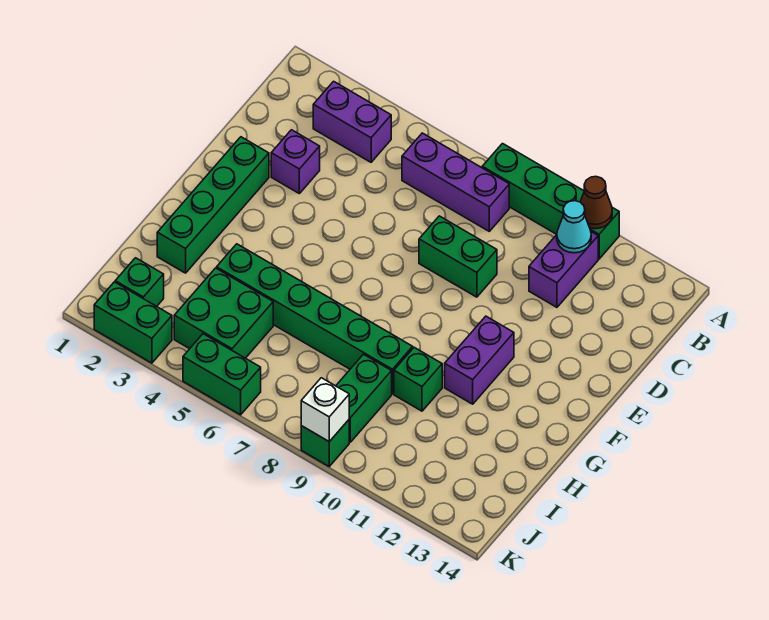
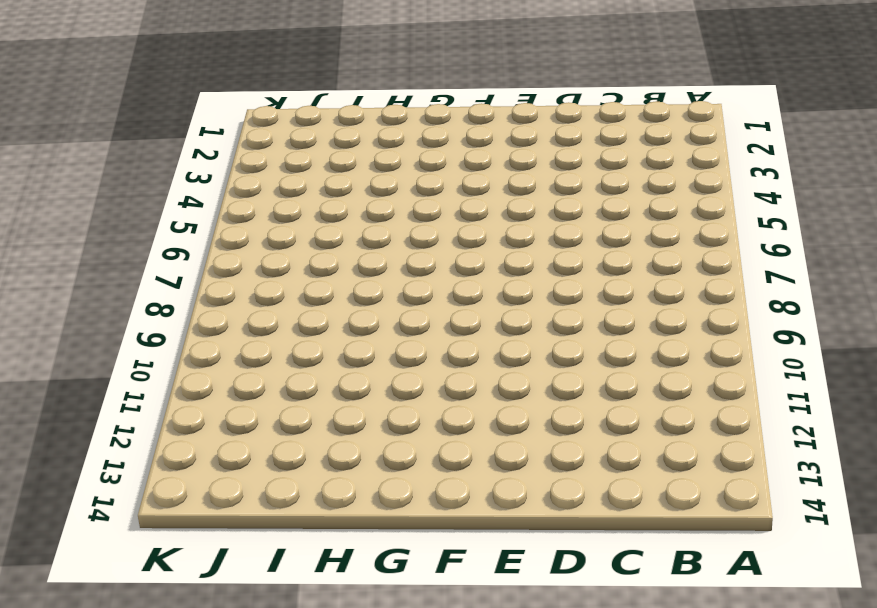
none -> green brick A8:A11 level 1
none -> purple brick B3:B4 level 1
none -> purple brick B6:B8 level 1

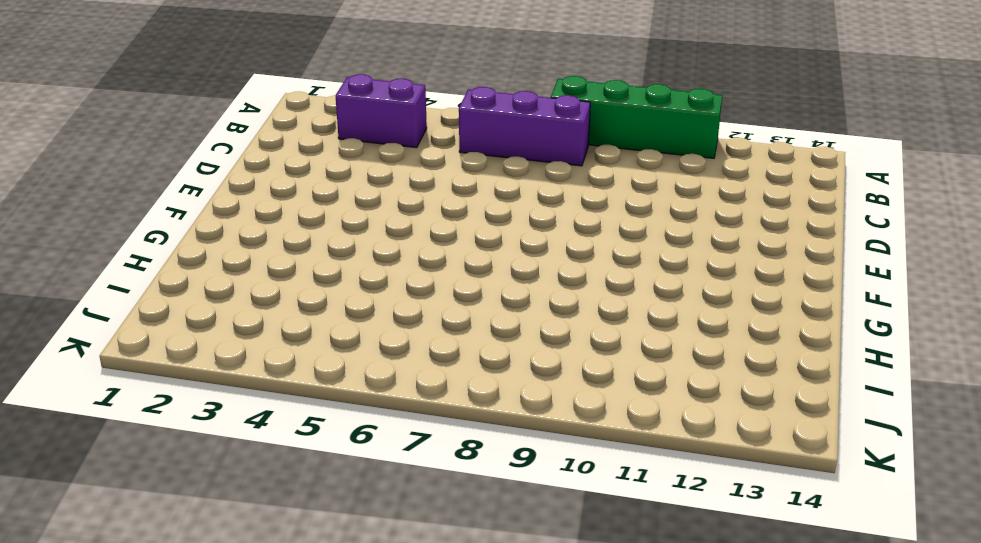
none -> purple brick B11:C11 level 1
none -> purple brick D3 level 1
none -> green brick D8:D9 level 1

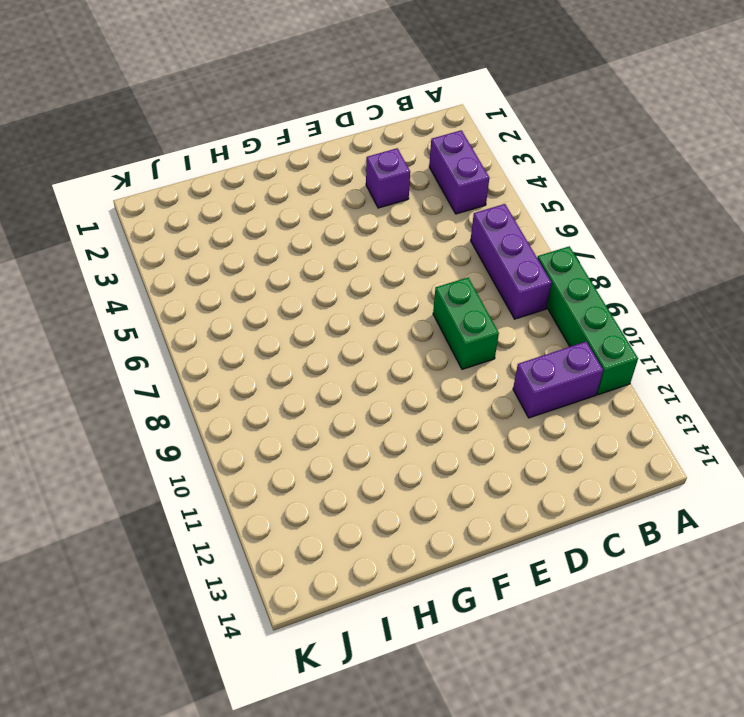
none -> green brick E2:H2 level 1
none -> purple brick F11:G11 level 1
none -> green brick H4:H9 level 1

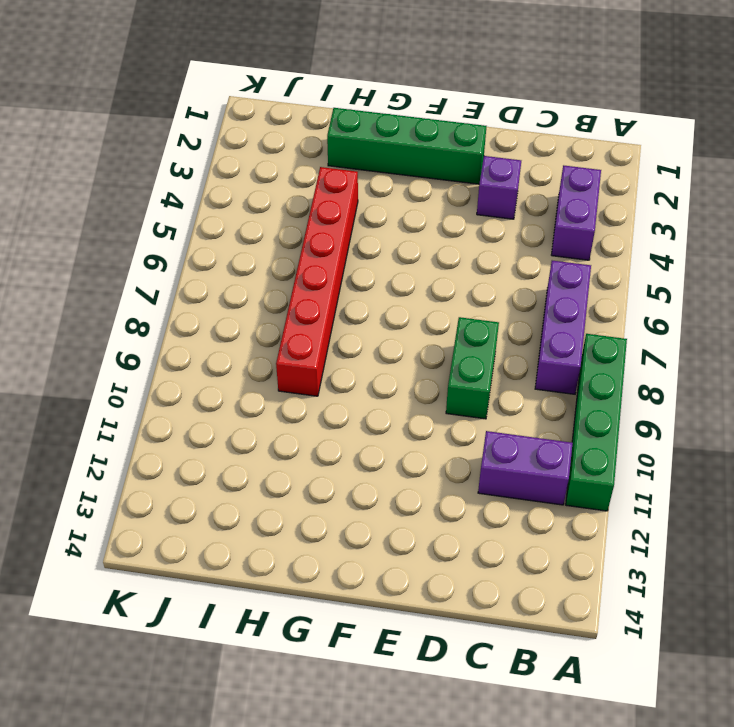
red brick H4:H9 level 1 -> green brick H4:H9 level 1
none -> purple brick F11:G11 level 1
none -> green brick H10 level 1
none -> green brick I4:J5 level 1

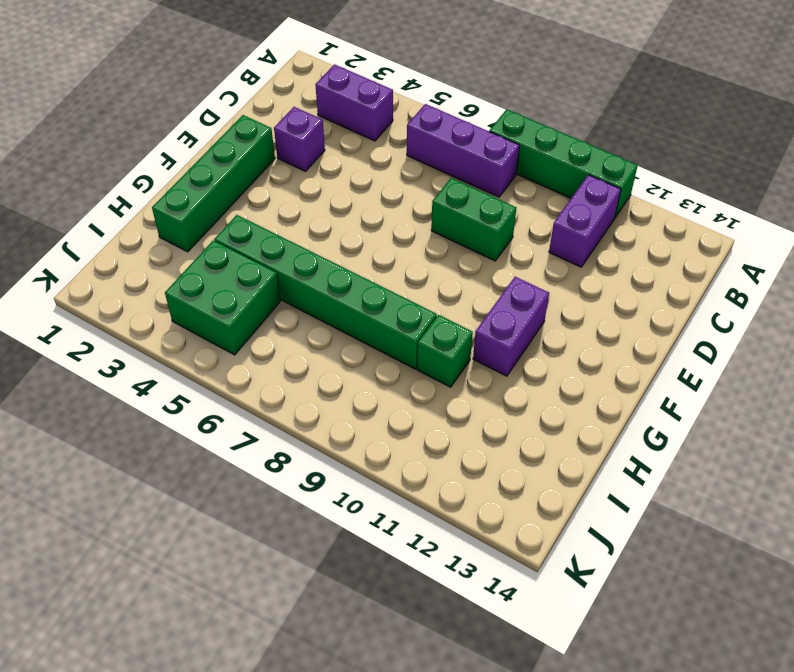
none -> green brick I9:J9 level 1
none -> green brick J2 level 1
none -> green brick K2:K3 level 1

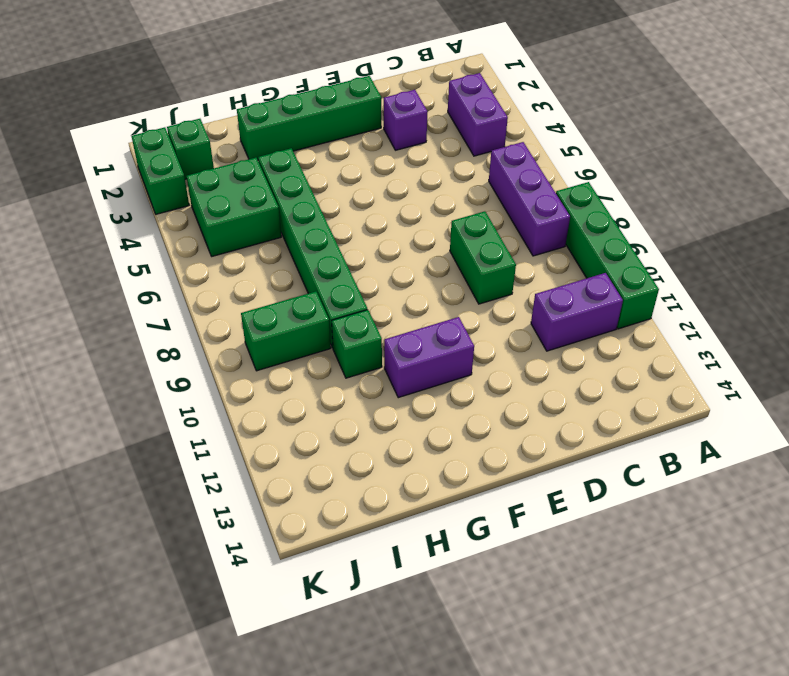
none -> green brick K5:K6 level 1
none -> green brick K9 level 1
none -> brown cone A11 level 2

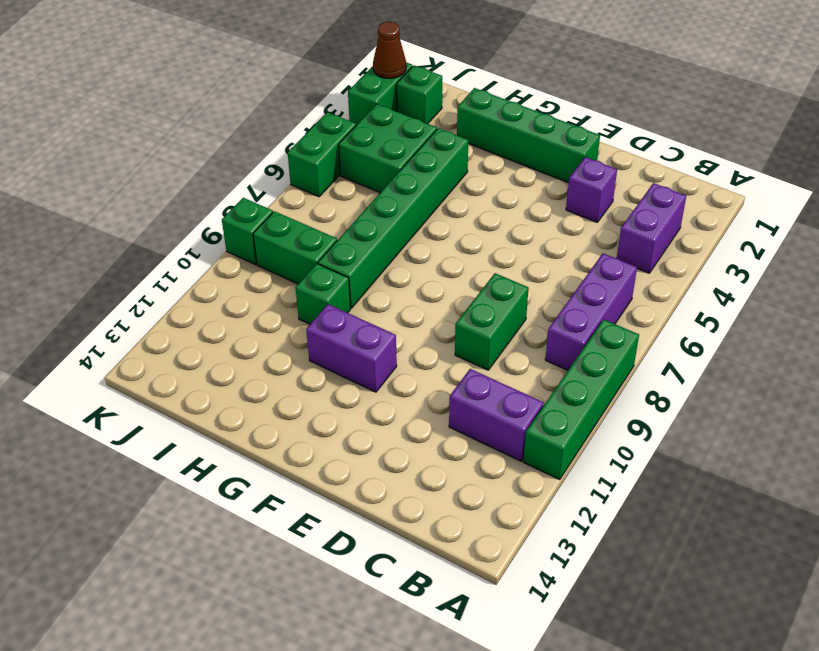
brown cone K2 level 2 -> brown cone A11 level 2
none -> cyan cone B11 level 2
none -> white brick K9 level 2

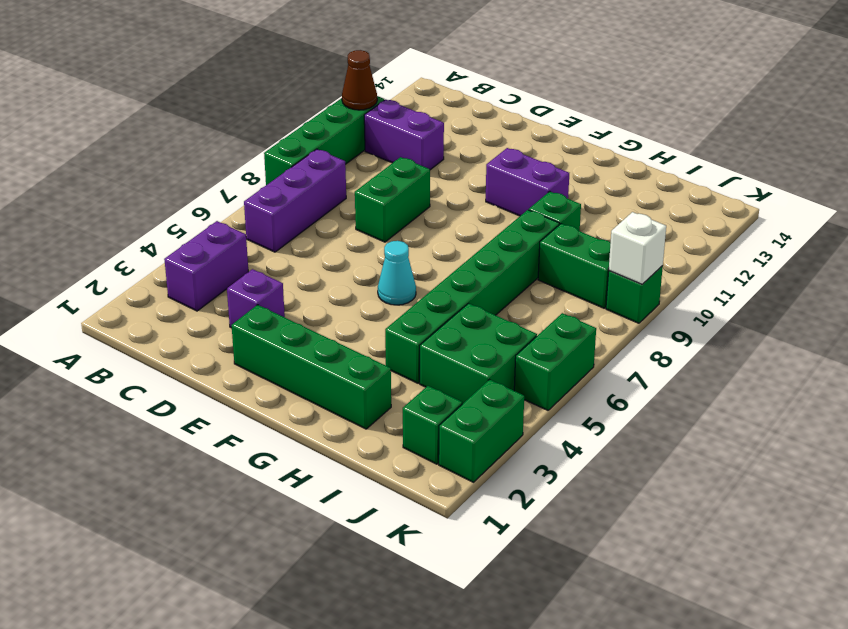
cyan cone F6 level 1 -> cyan cone B11 level 2

